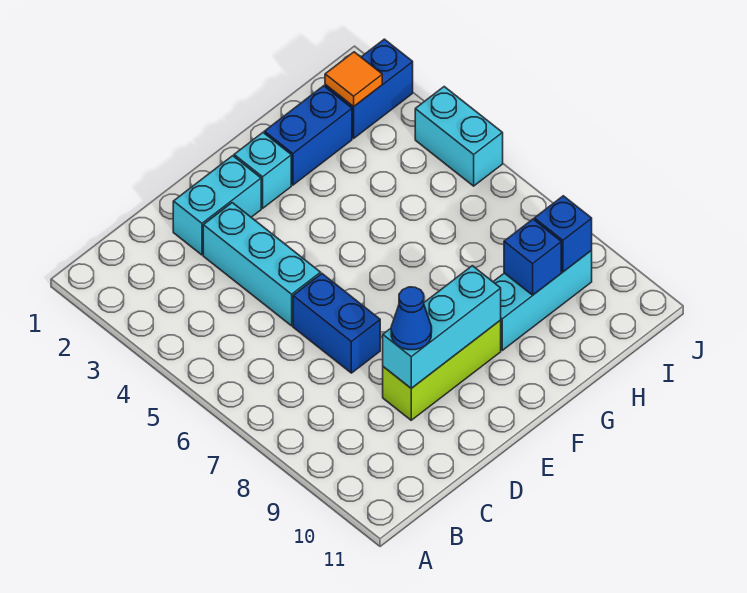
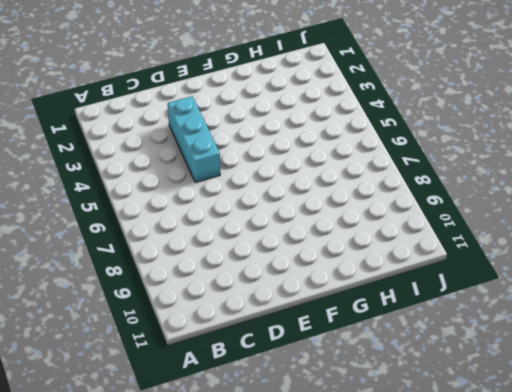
none -> cyan brick D2:E2 level 1
none -> blue brick D6:D7 level 1
none -> lime brick D9:F9 level 1

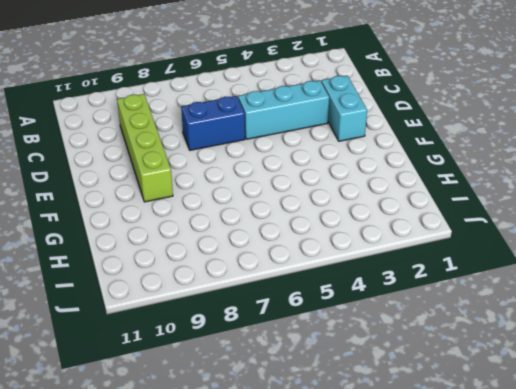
lime brick C9:F9 level 1 -> lime brick D9:F9 level 1
none -> cyan brick F2 level 1
none -> blue brick G2:H2 level 1
none -> cyan brick G9:I9 level 1

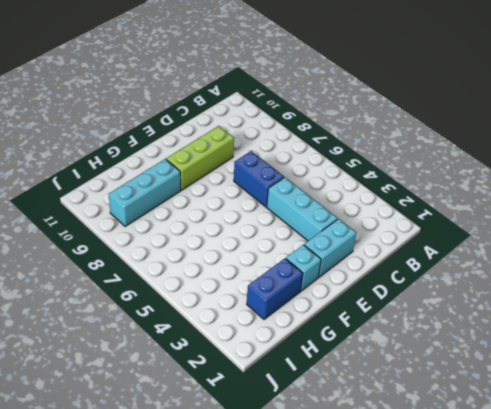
none -> blue brick I2:J2 level 1
none -> cyan brick J4:J5 level 1
none -> cyan brick D9:F9 level 2

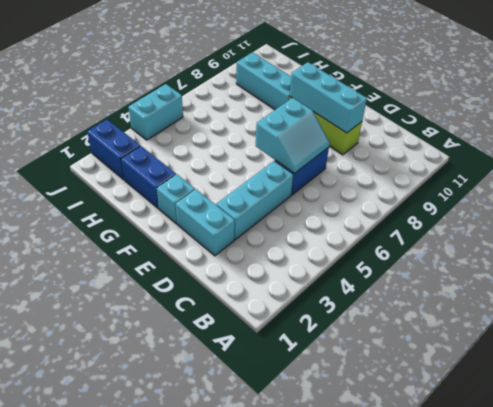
cyan slope D6:E7 level 2 top E -> none
none -> blue brick H9 level 2
none -> orange tile I2 level 2
none -> blue brick I9 level 2

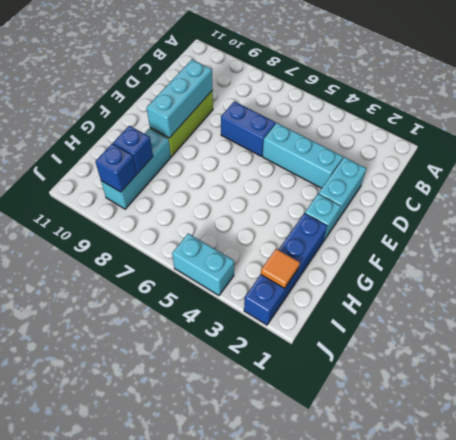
none -> blue cone D9 level 3

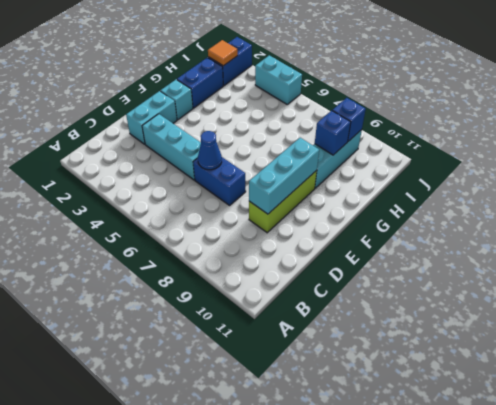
blue cone D6 level 2 -> blue cone D9 level 3

